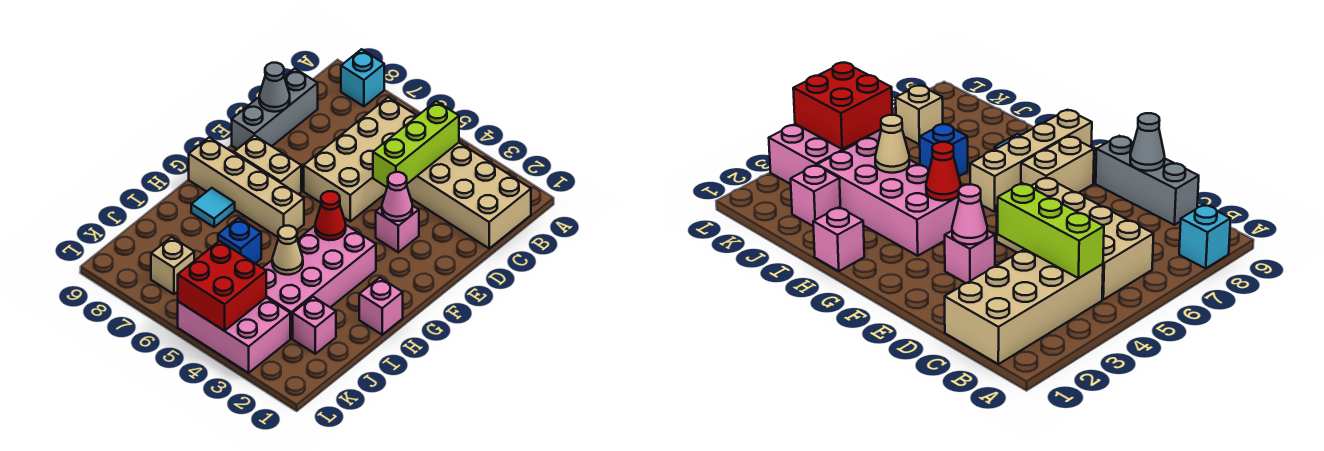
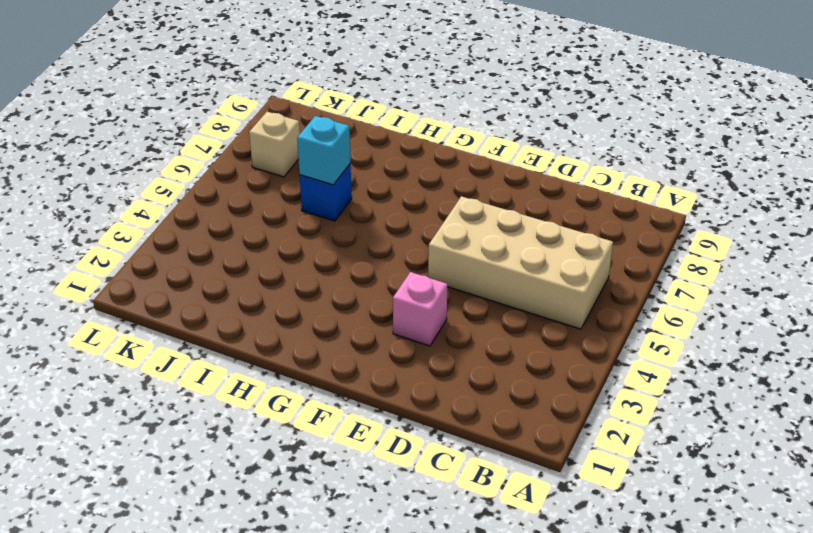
cyan brick I6 level 2 -> cyan brick A8 level 1
none -> tan brick B1:C4 level 1
none -> grey brick C9:E9 level 1
none -> tan brick F7:F8 level 1

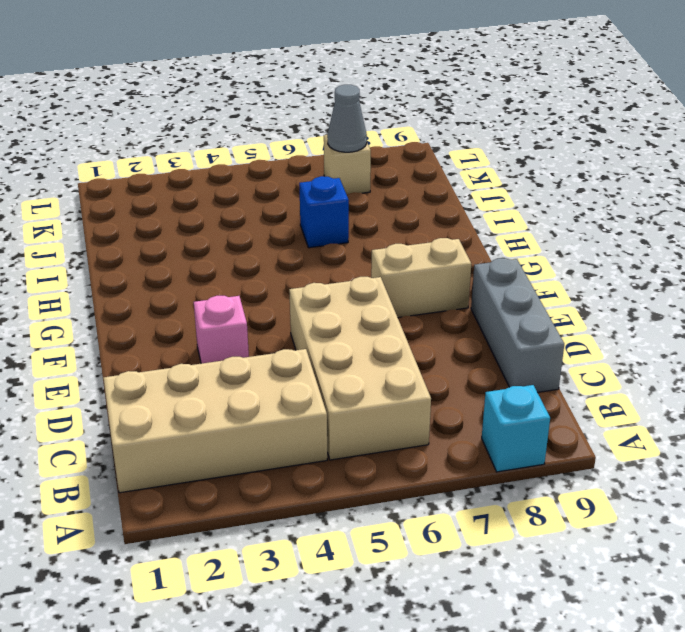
grey cone K7 level 2 -> grey cone D9 level 2
none -> pink brick G3:J4 level 1
none -> tan brick G6:G9 level 1
none -> pink brick H1 level 1

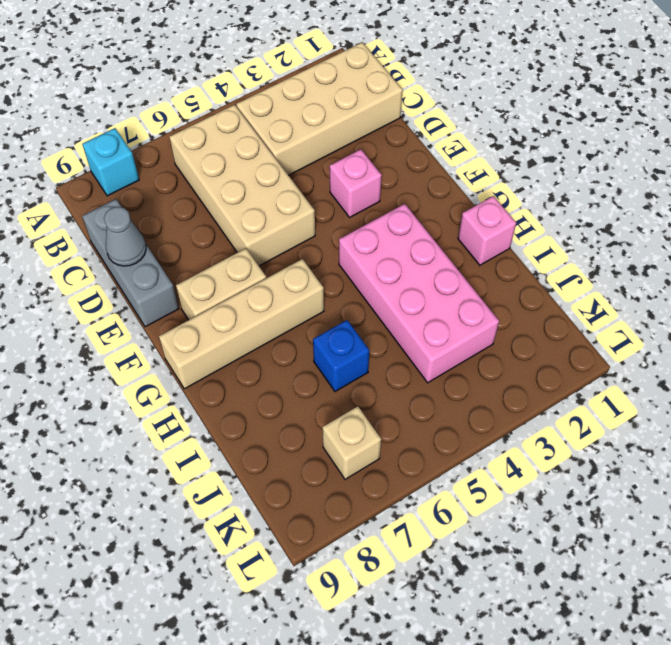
none -> cyan tile H8 level 1
none -> pink brick J2 level 1
none -> pink brick K3:L5 level 1

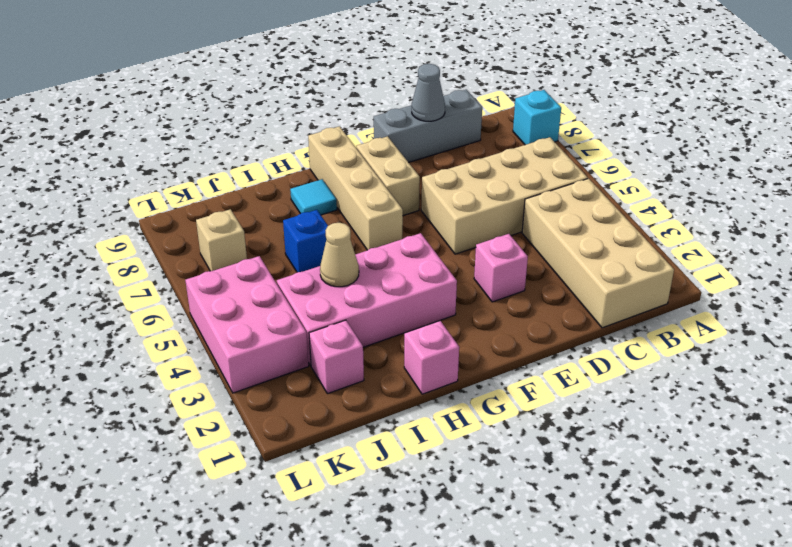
none -> lime brick B4:D4 level 2
none -> pink cone E3 level 2
none -> red cone G4 level 2

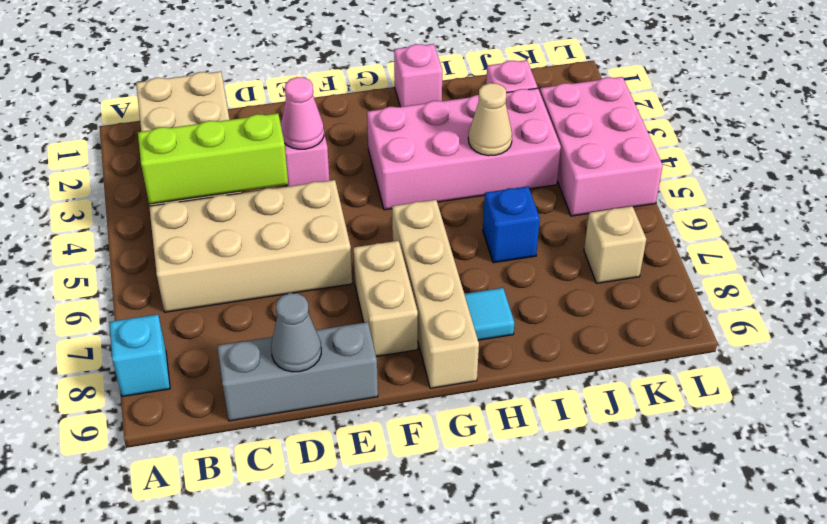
none -> red cone G4 level 2
none -> red brick K4:L5 level 2

